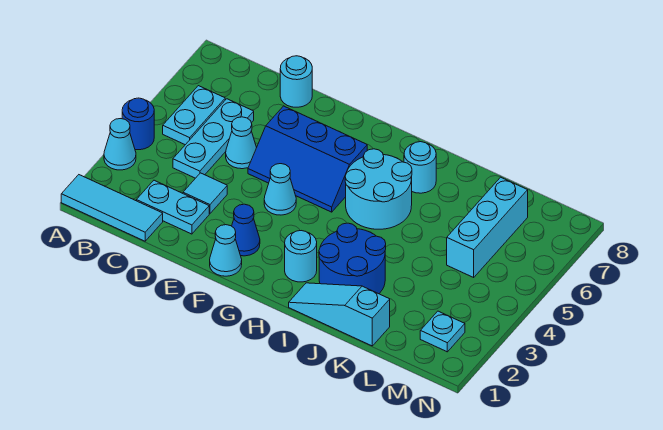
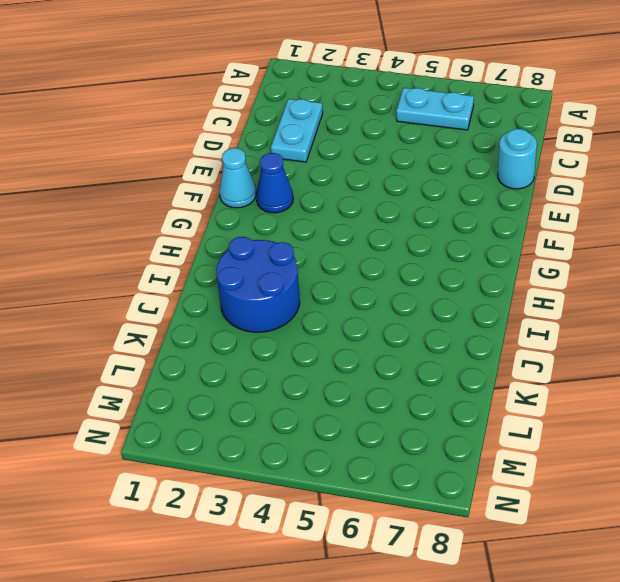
none -> cyan tile A1:C1 level 1
none -> cyan cone A3 level 1
none -> blue round brick A4 level 1

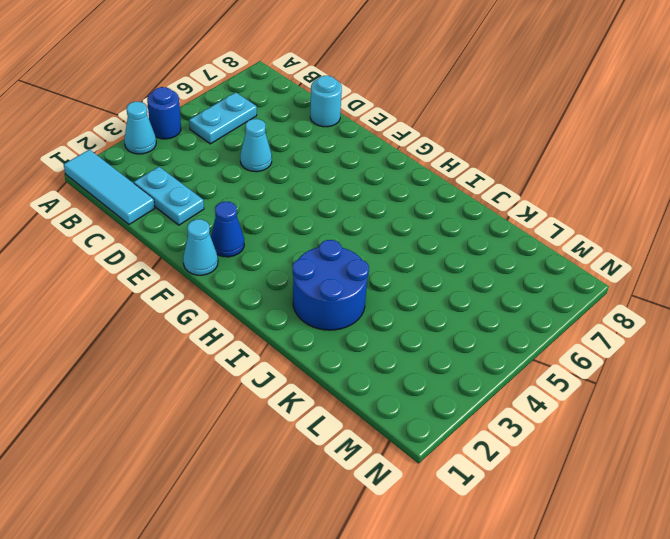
none -> cyan plate C4:C6 level 1
none -> cyan tile D3 level 1
none -> blue slope E5:G6 level 1 top 6

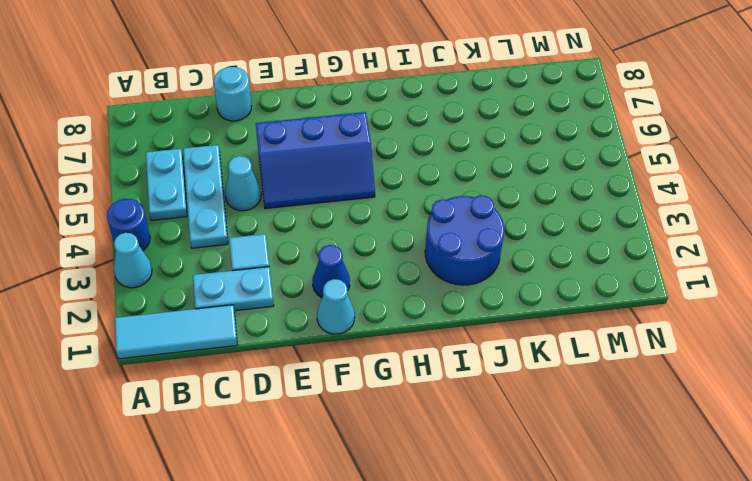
none -> cyan cone F4 level 1
none -> cyan round brick H2 level 1
none -> cyan round brick H5:I6 level 1

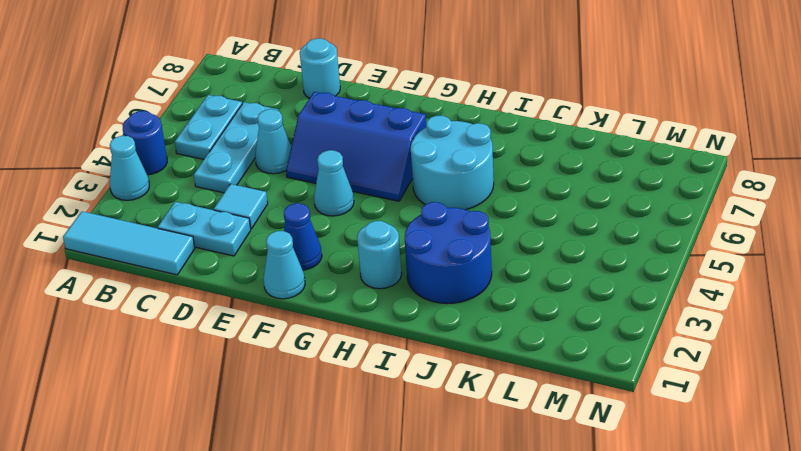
none -> cyan slope I1:K1 level 1 top K
none -> cyan round brick I7 level 1
none -> cyan brick L5:L7 level 1

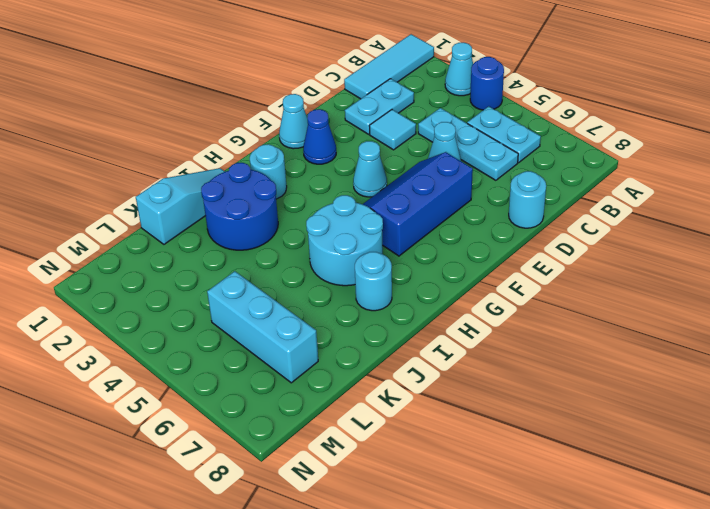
none -> cyan plate M2 level 1

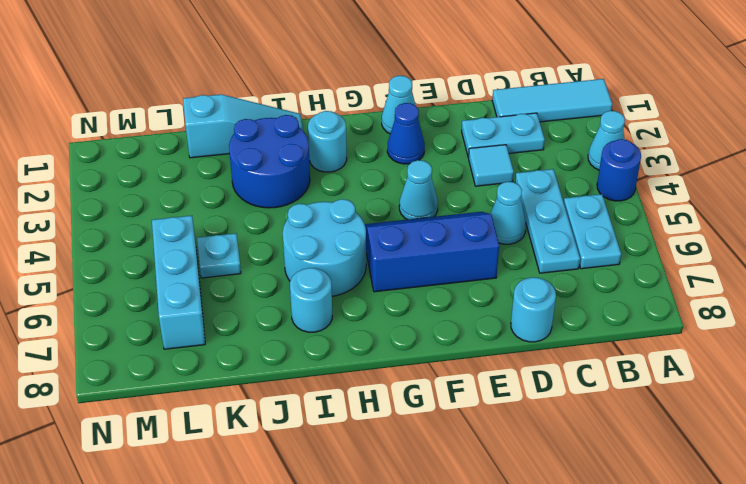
cyan plate K5 level 1 -> cyan plate M2 level 1

